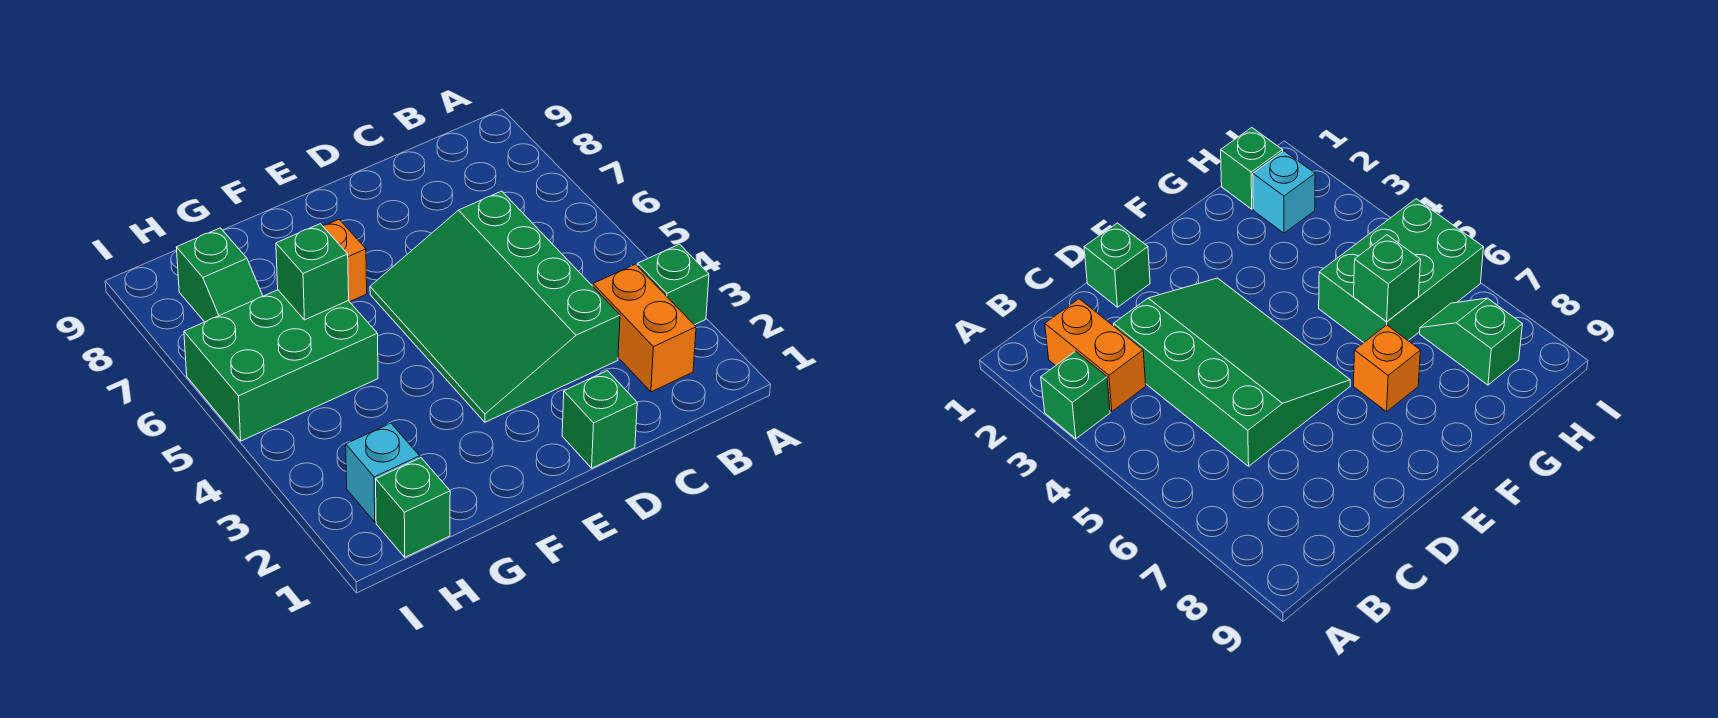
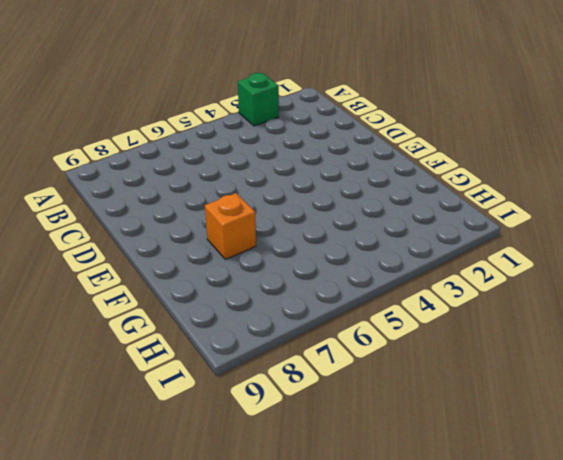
none -> orange brick B2:B3 level 1
none -> green slope C3:E6 level 1 top C

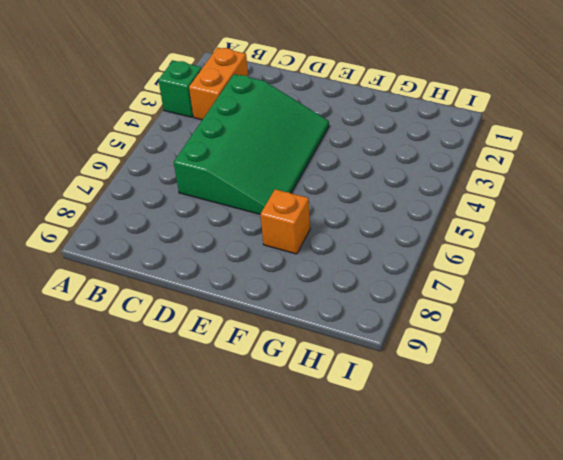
none -> green brick D1 level 1
none -> green brick G5:I6 level 1

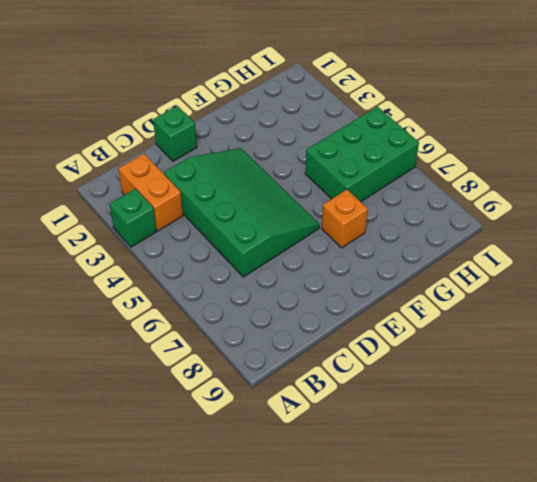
none -> green brick H1 level 1
none -> cyan brick H2 level 1

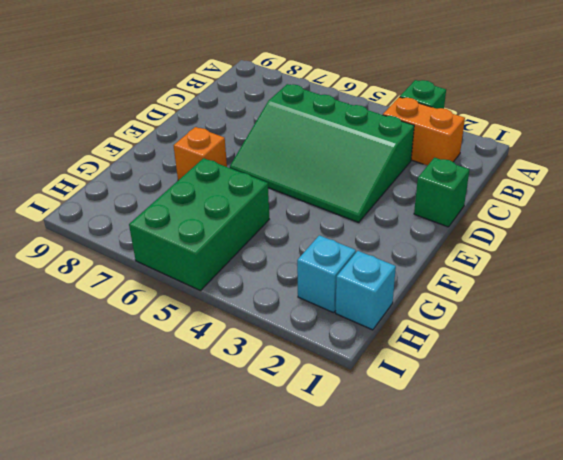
cyan brick H1 level 1 -> green brick H1 level 1
none -> green slope H7:H8 level 1 top 8
none -> green brick G6 level 2

